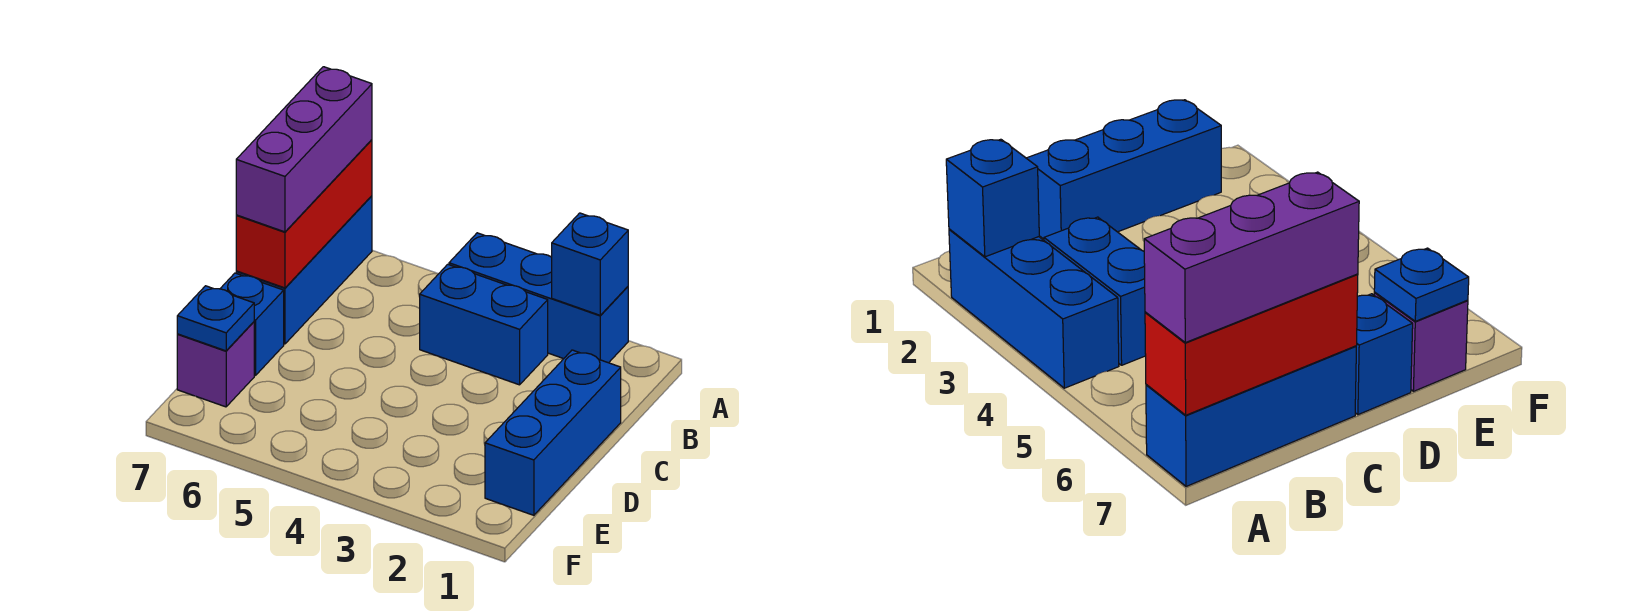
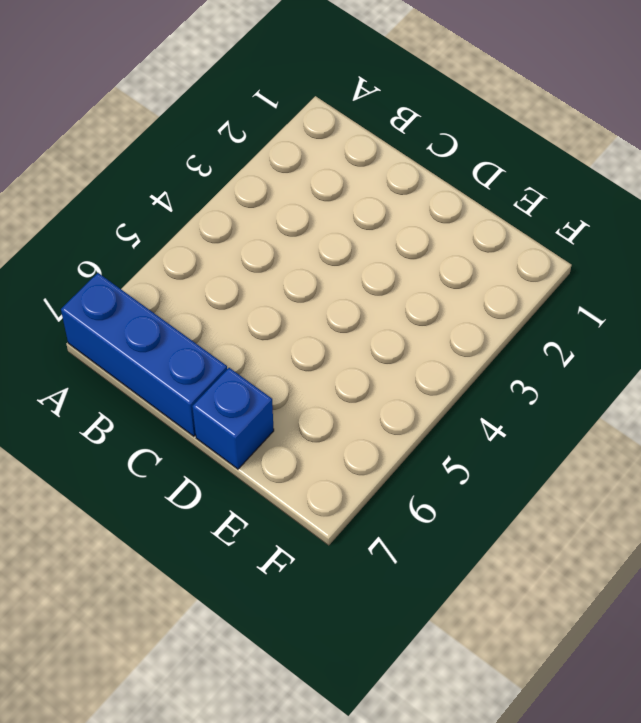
none -> blue brick A2:A4 level 1
none -> blue brick B3:B4 level 1

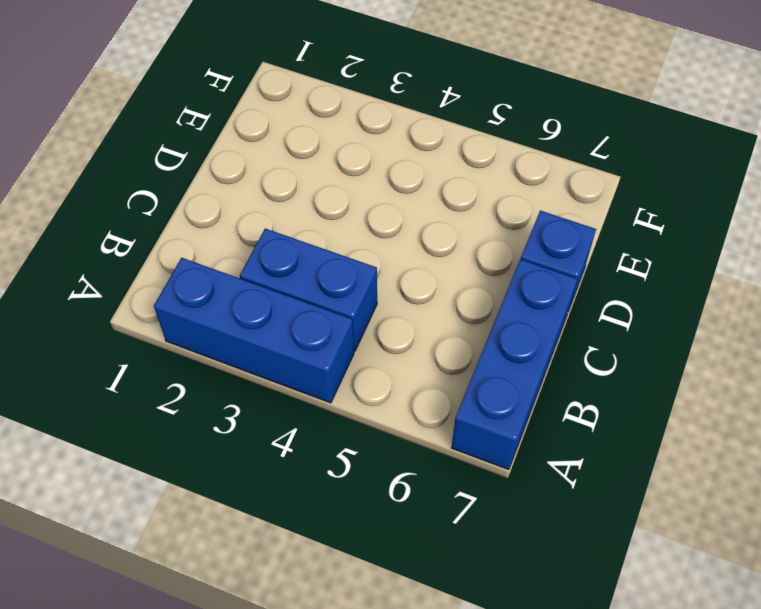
none -> blue brick C1:E1 level 1
none -> purple brick E7 level 1

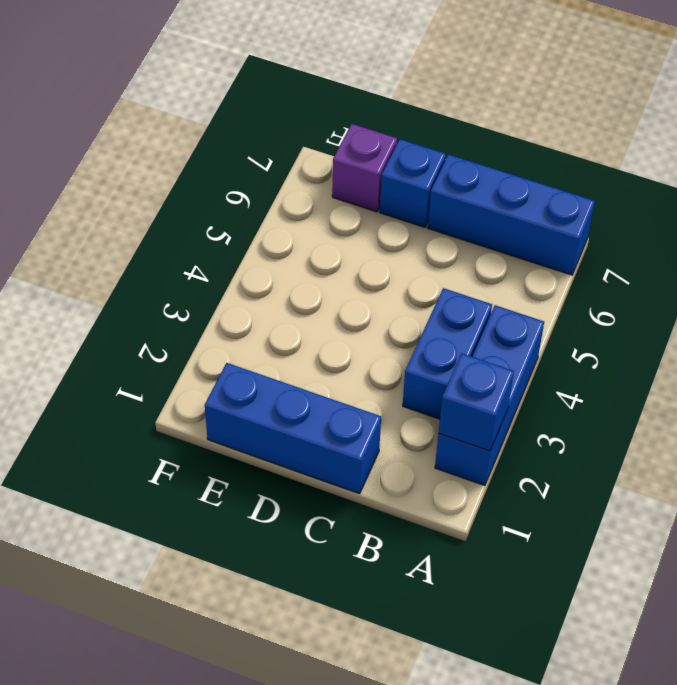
none -> red brick A7:C7 level 2
none -> blue plate E7 level 2

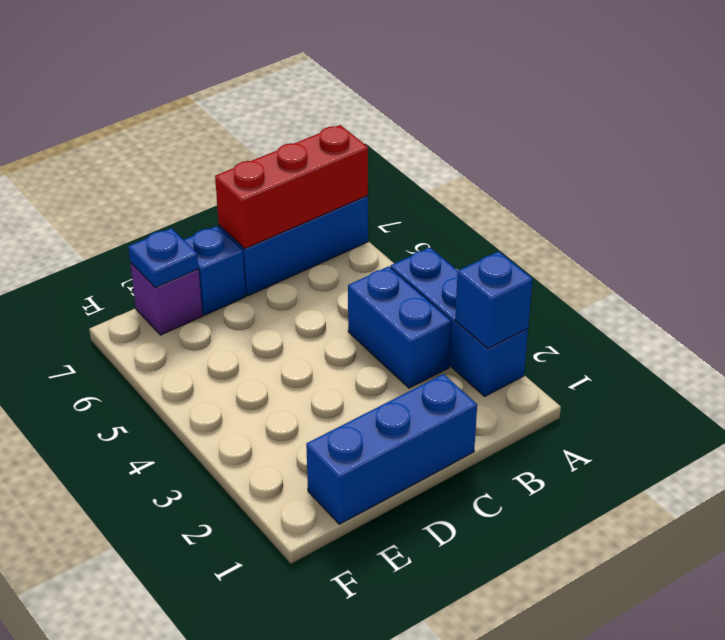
none -> purple brick A7:C7 level 3

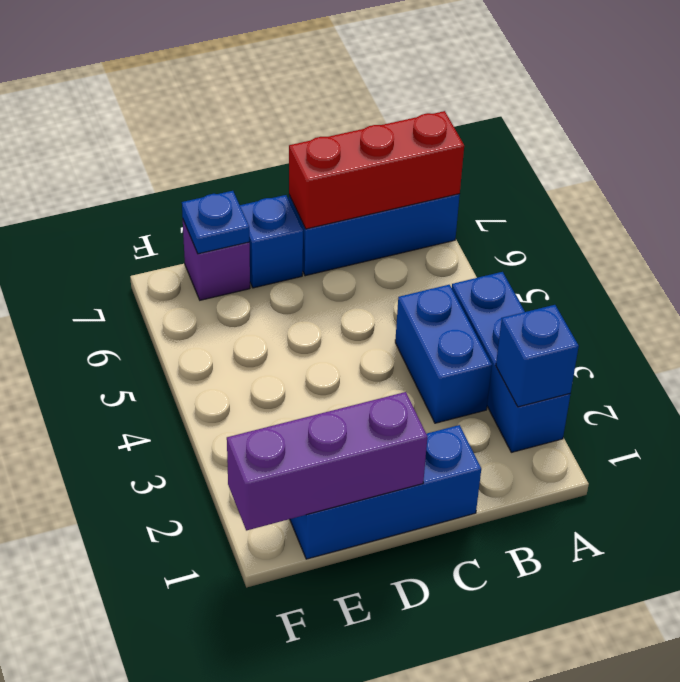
purple brick D1:F1 level 2 -> purple brick A7:C7 level 3

